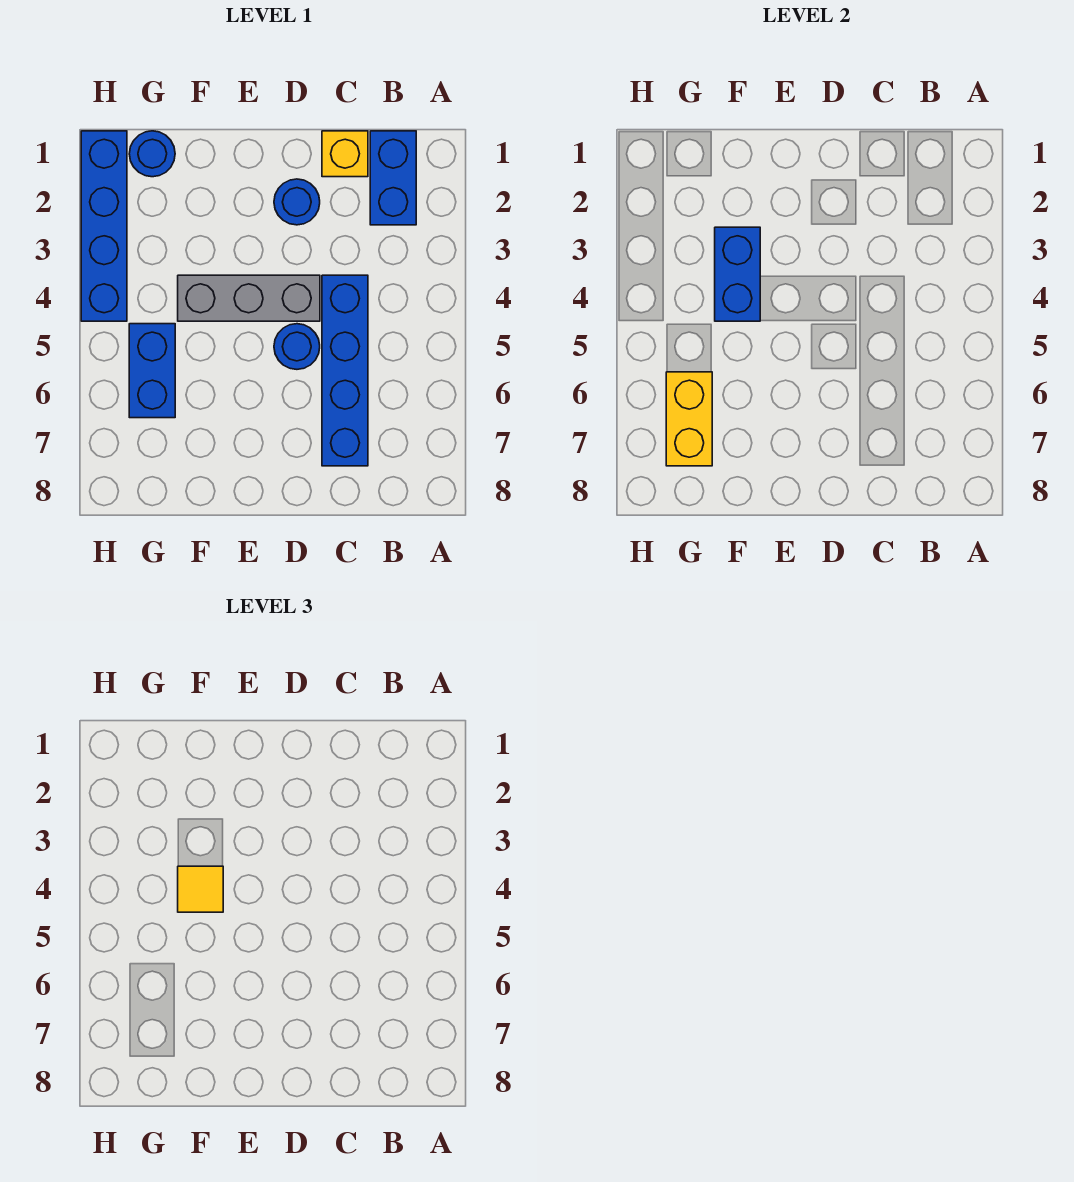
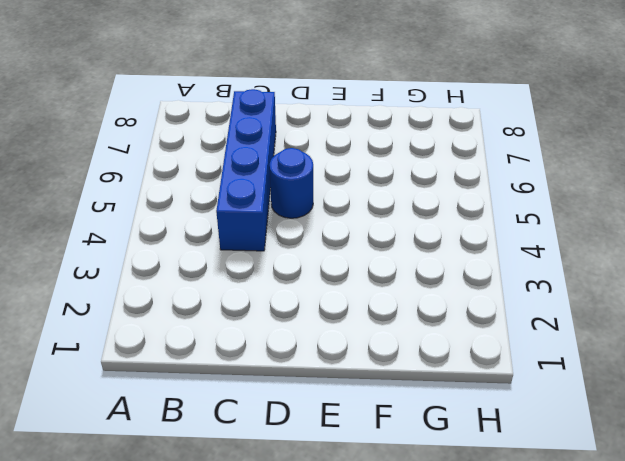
none -> blue brick B1:B2 level 1
none -> yellow brick C1 level 1
none -> blue round brick D2 level 1

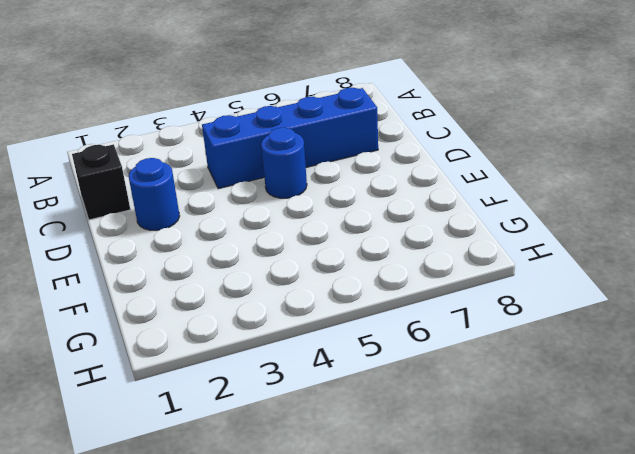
black brick C1 level 1 -> yellow brick C1 level 1
none -> blue brick B1:B2 level 1
none -> grey brick D4:F4 level 1
none -> blue round brick G1 level 1

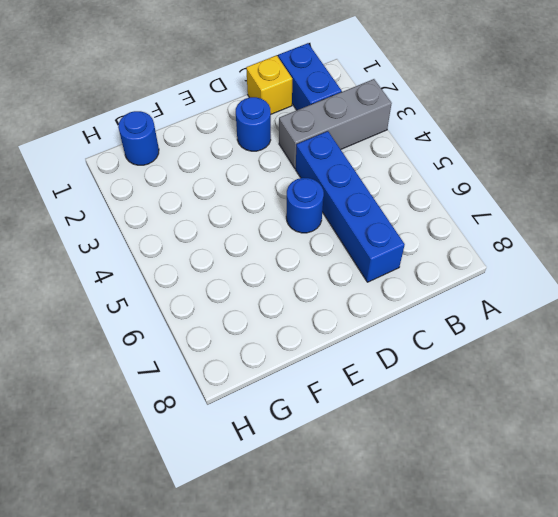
grey brick A3:C3 level 1 -> grey brick D4:F4 level 1
none -> blue brick G5:G6 level 1
none -> blue brick H1:H4 level 1
none -> blue brick F3:F4 level 2

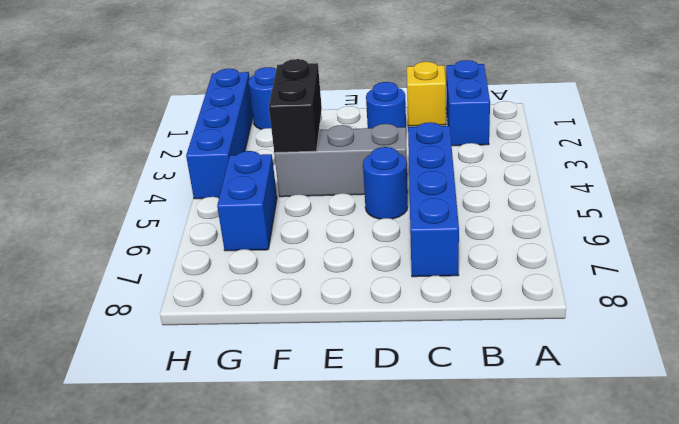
black brick F3:F4 level 2 -> blue brick F3:F4 level 2
none -> yellow brick G6:G7 level 2
none -> yellow tile F4 level 3

